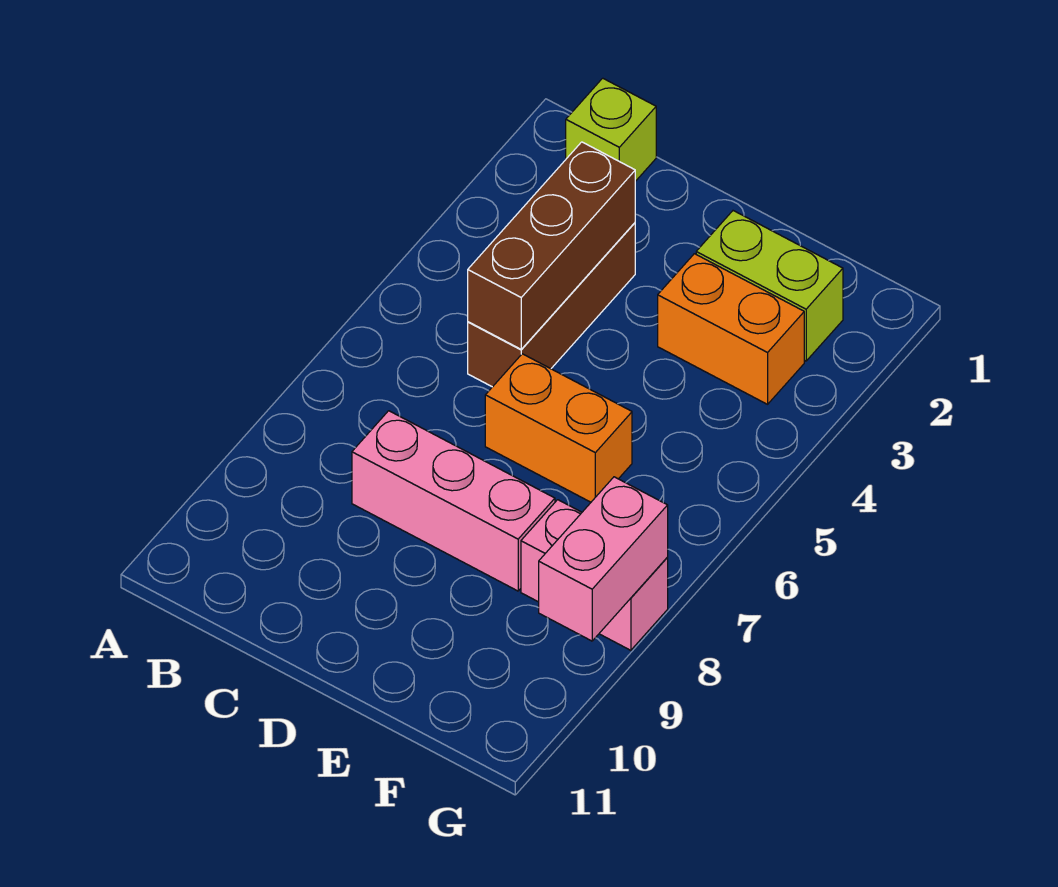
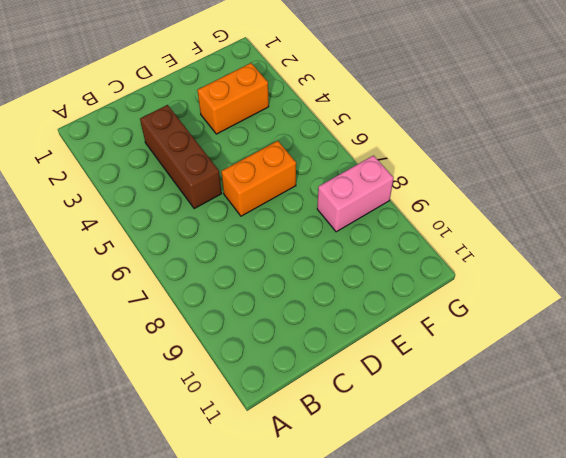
none -> lime brick B1 level 1
none -> pink brick C8:E8 level 1

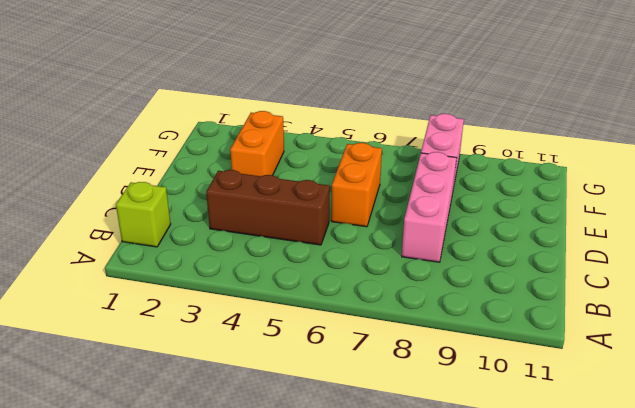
none -> lime brick E2:F2 level 1
none -> brown brick C3:C5 level 2

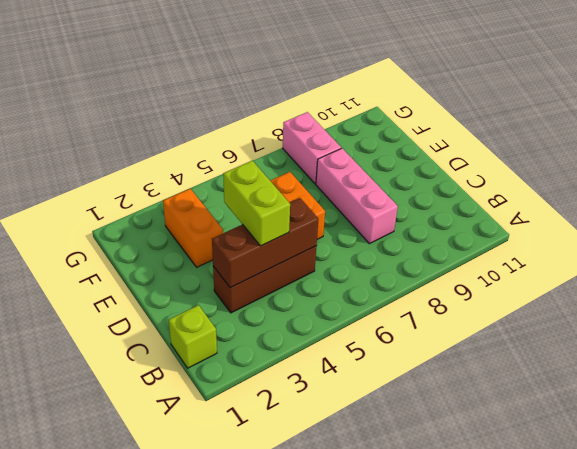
lime brick C4:D4 level 3 -> lime brick E2:F2 level 1
none -> pink brick G8:G9 level 2

